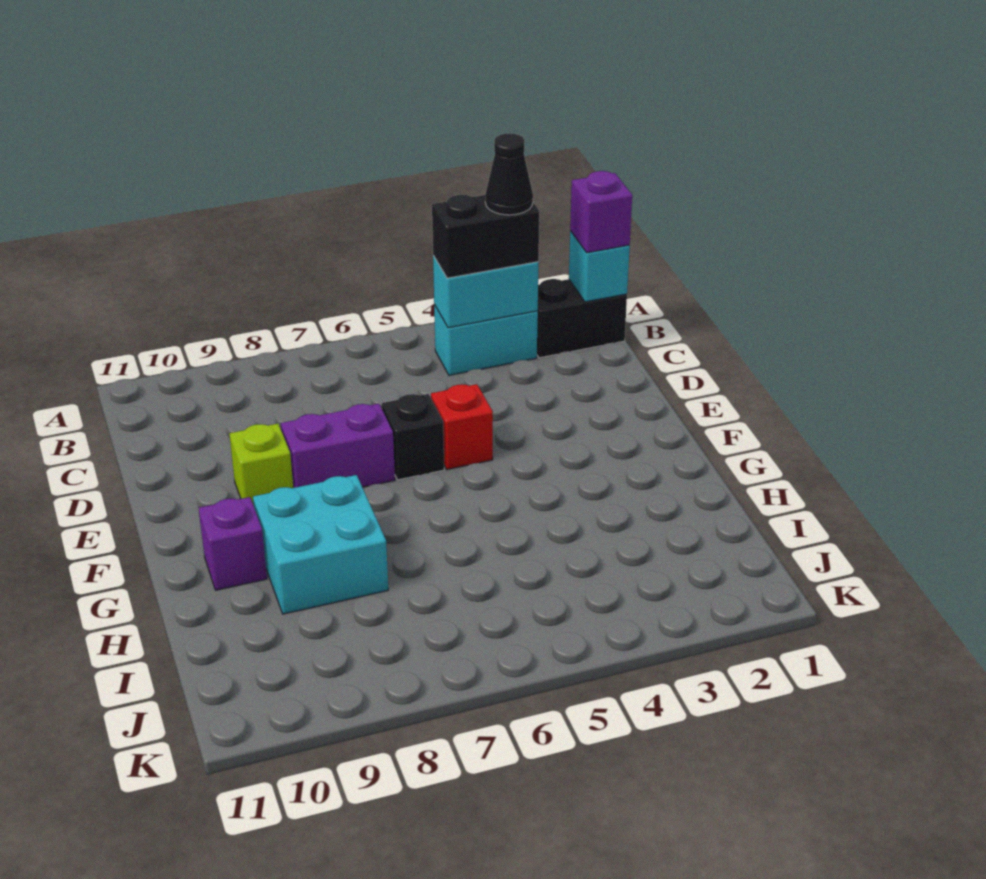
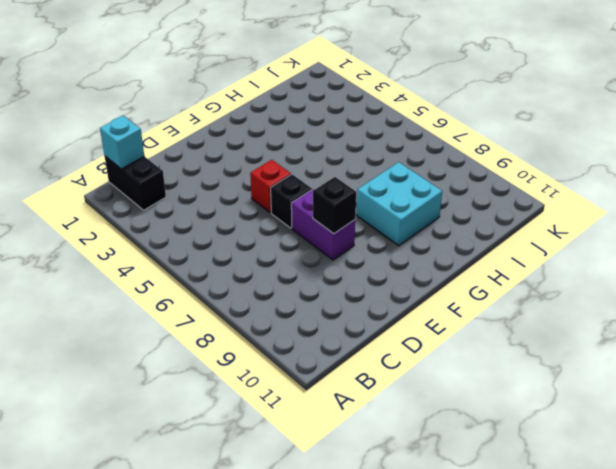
black brick E8 level 2 -> none
none -> cyan brick B3:B4 level 1
none -> lime brick E9 level 1
none -> purple brick G10 level 1

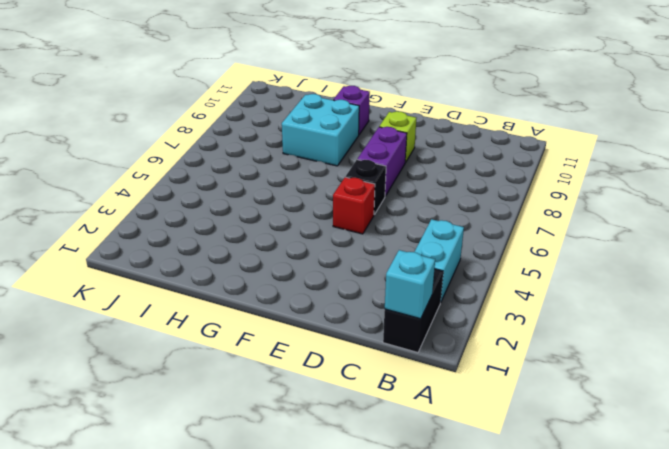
none -> cyan brick B3:B4 level 2
none -> purple brick B1 level 3
none -> black brick B3:B4 level 3

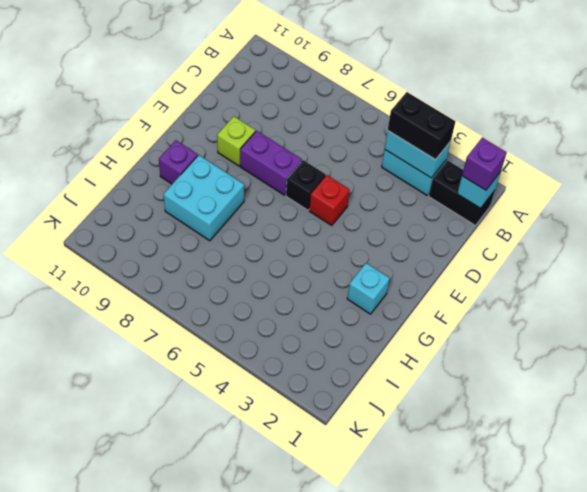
cyan brick G2 level 1 -> none
none -> black cone B3 level 4

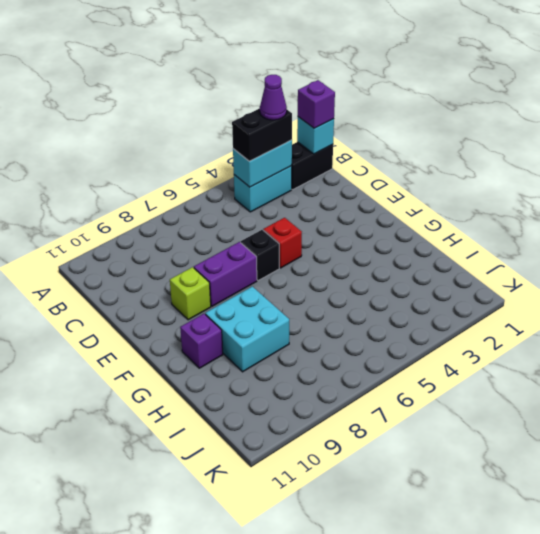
purple cone B3 level 4 -> black cone B3 level 4

